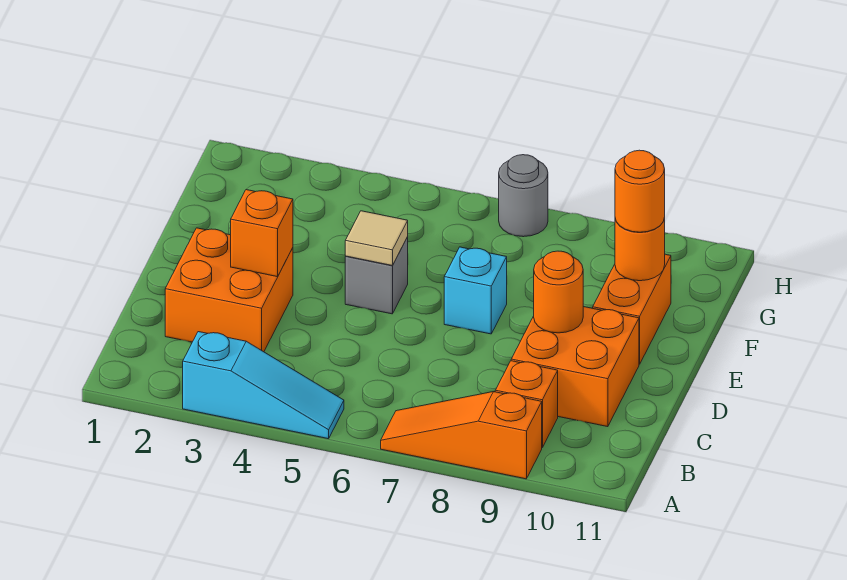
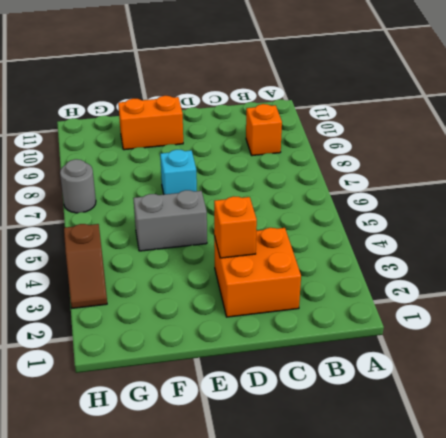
grey brick E5:F5 level 1 -> grey brick E5 level 1
brown slope H3:H4 level 1 top 4 -> none
none -> cyan slope A3:A5 level 1 top 3
none -> orange slope A7:A9 level 1 top 9
none -> orange brick C9:D10 level 1

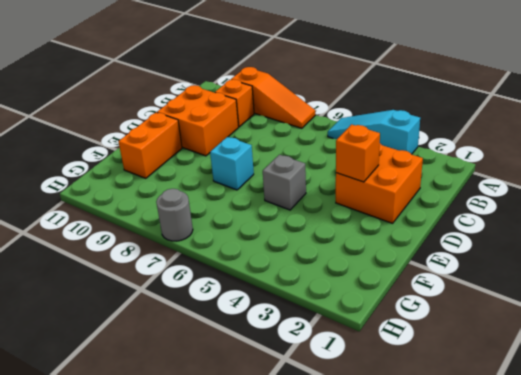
none -> orange round brick D9 level 2
none -> tan tile E5 level 2
none -> orange round brick F10 level 2

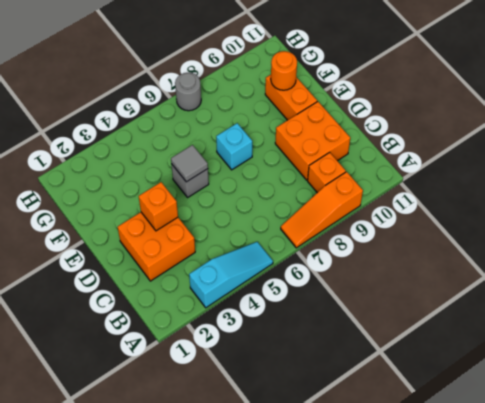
grey tile E5 level 2 -> tan tile E5 level 2
none -> orange round brick D9 level 2
none -> orange round brick F10 level 3

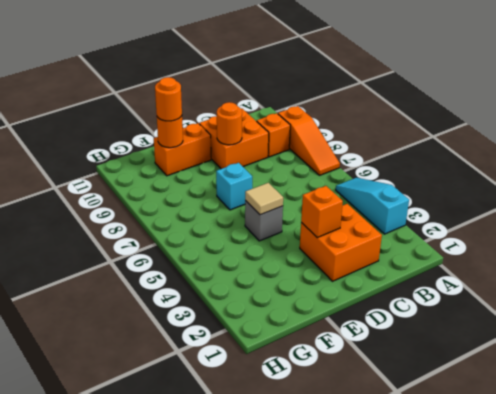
none -> grey round brick H7 level 1

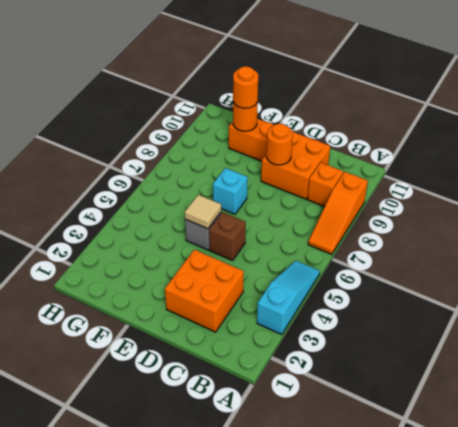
brown brick D5 level 1 -> none
none -> grey round brick H7 level 1
none -> orange brick D3 level 2

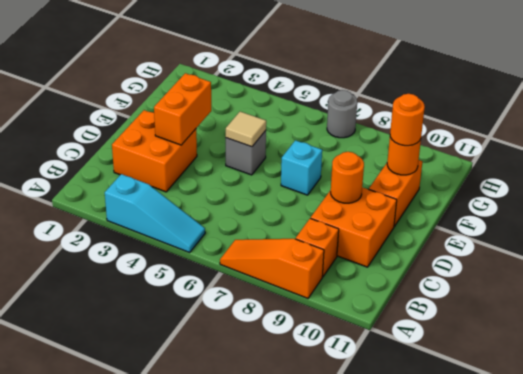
orange brick D3:E3 level 2 -> orange brick D3 level 2

